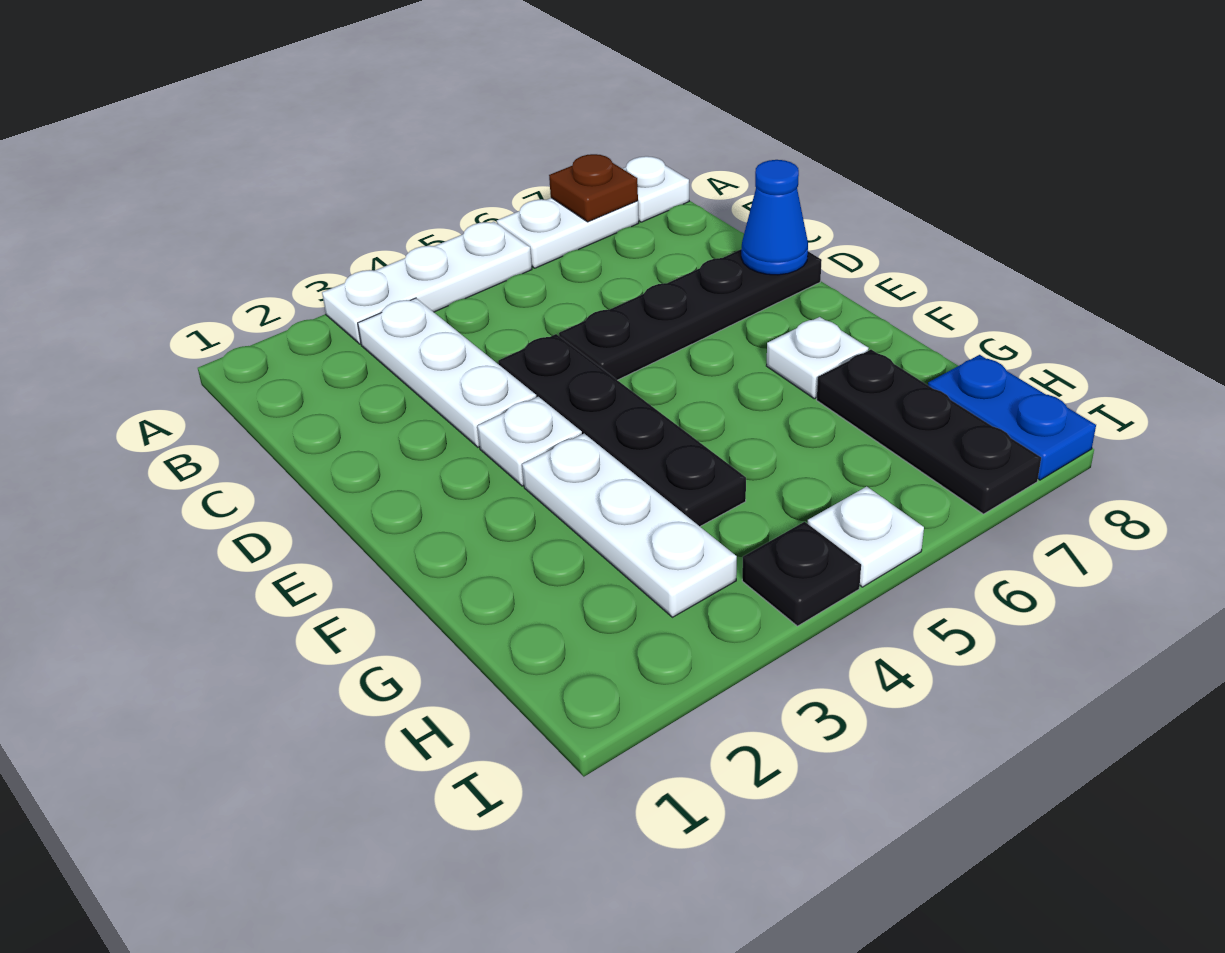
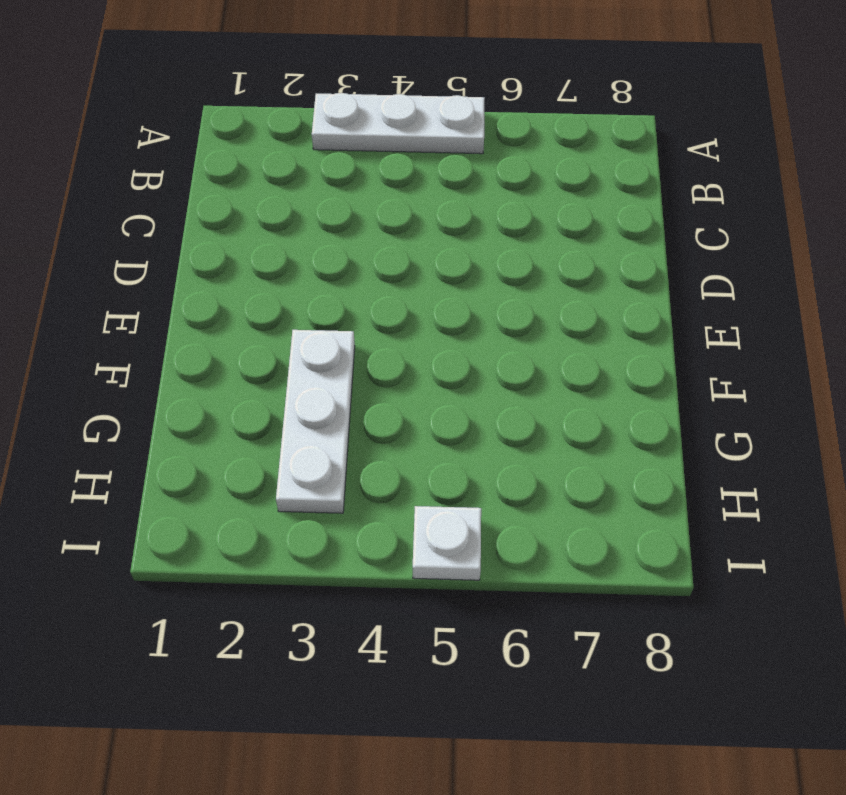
none -> white plate A6:A7 level 1
none -> white plate A8 level 1
none -> white plate B3:D3 level 1

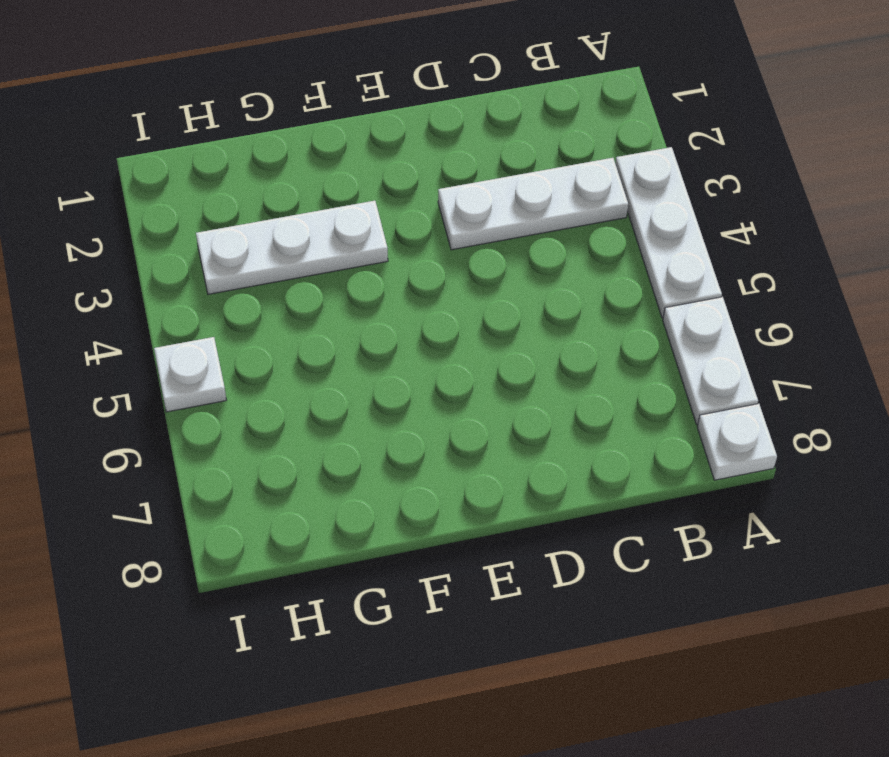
none -> black plate D4:G4 level 1
none -> black plate D5:D8 level 1
none -> white plate E3 level 1

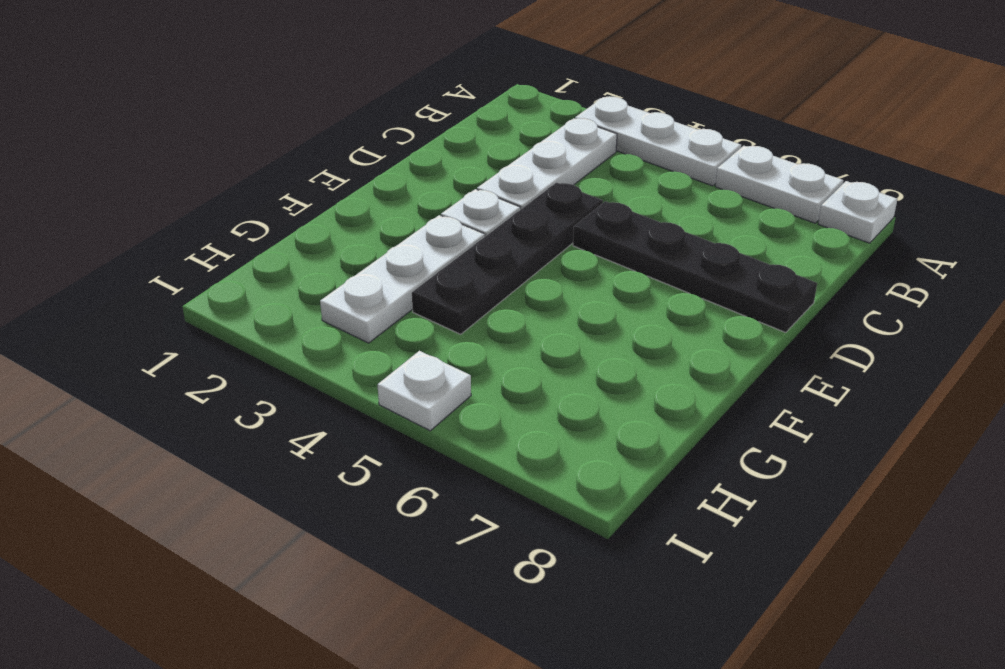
none -> white plate F7 level 1
none -> black plate G7:I7 level 1
none -> blue plate H8:I8 level 1

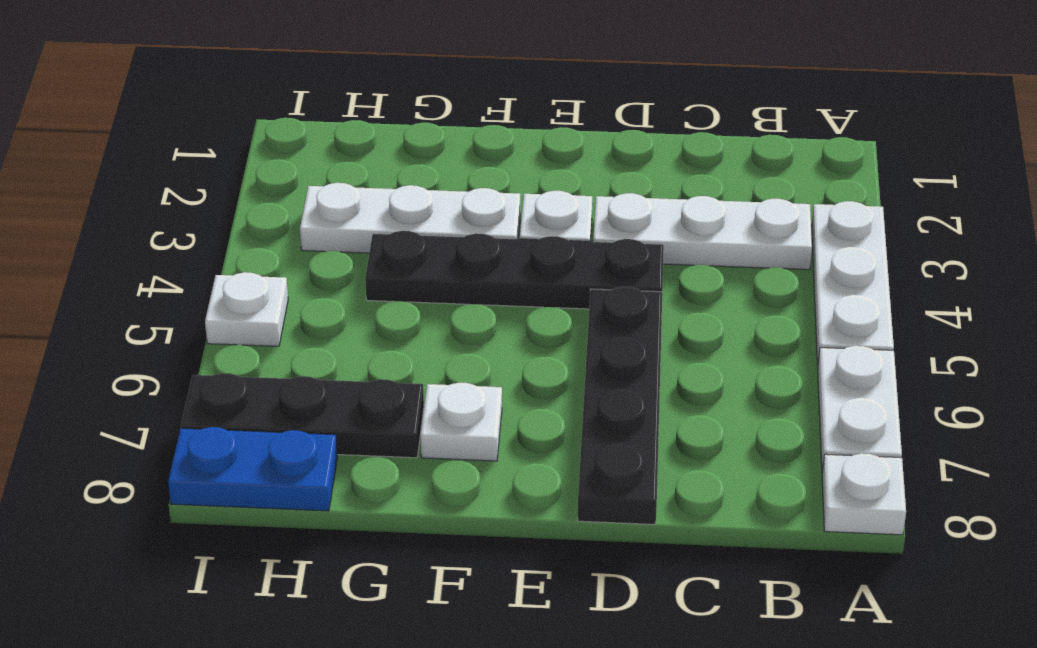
none -> black plate I4 level 1
none -> brown plate A7 level 2
none -> blue cone D8 level 2

